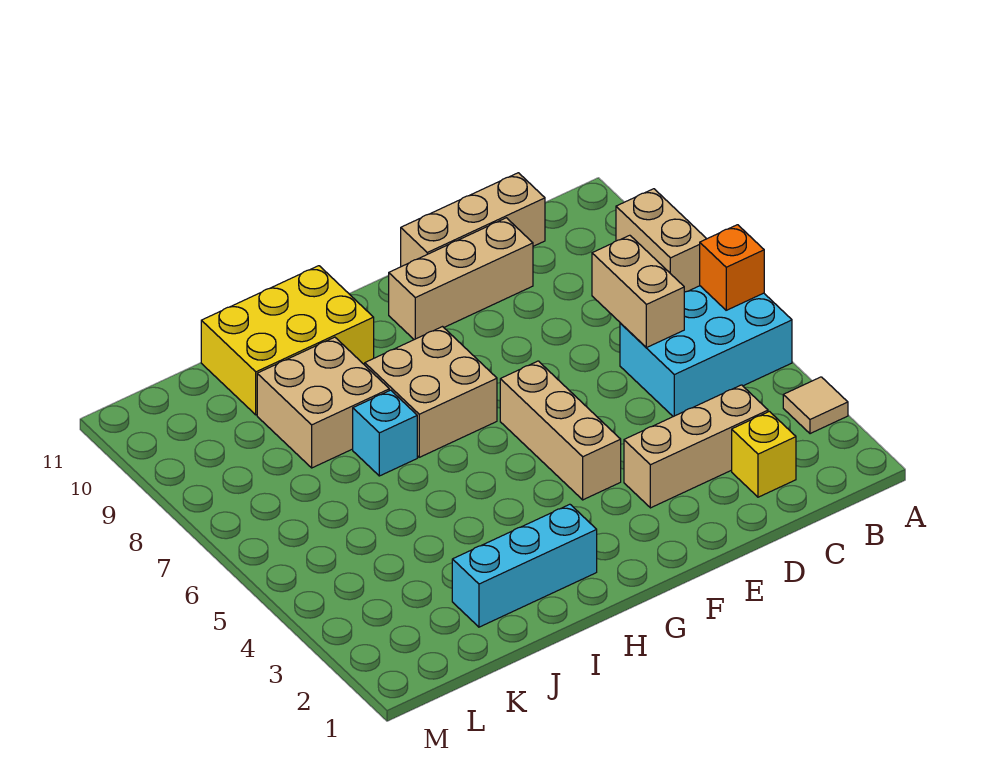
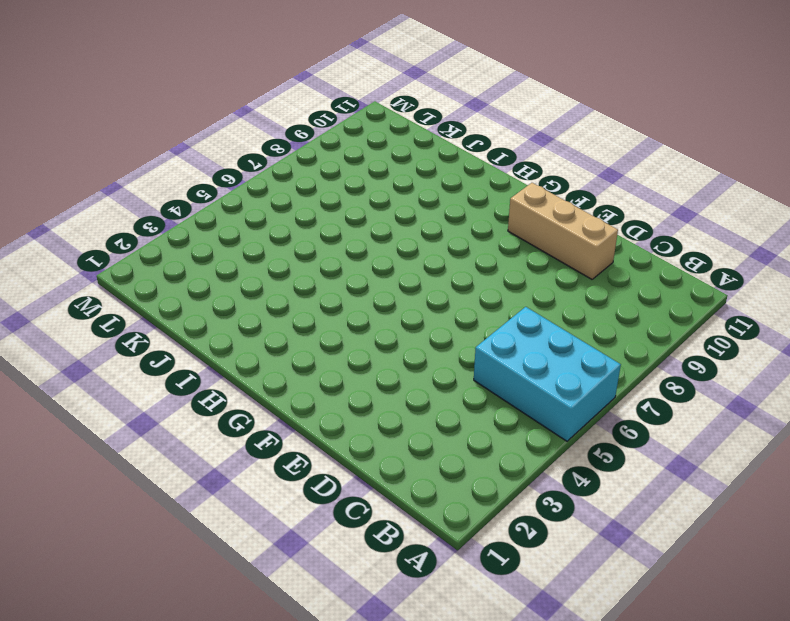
none -> tan tile A3 level 1
none -> tan brick A8:A9 level 1
none -> yellow brick C2 level 1

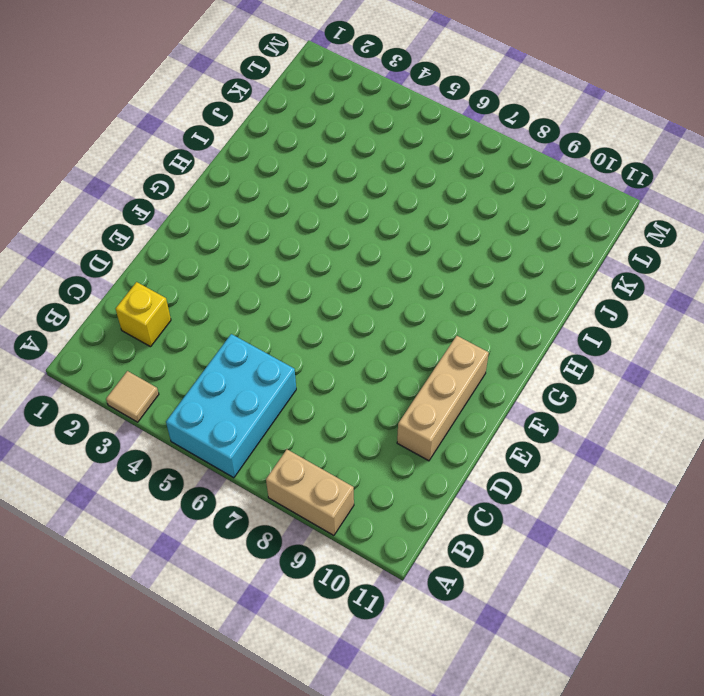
none -> tan brick C3:E3 level 1
none -> tan brick C11:E11 level 1
none -> tan brick F4:F6 level 1

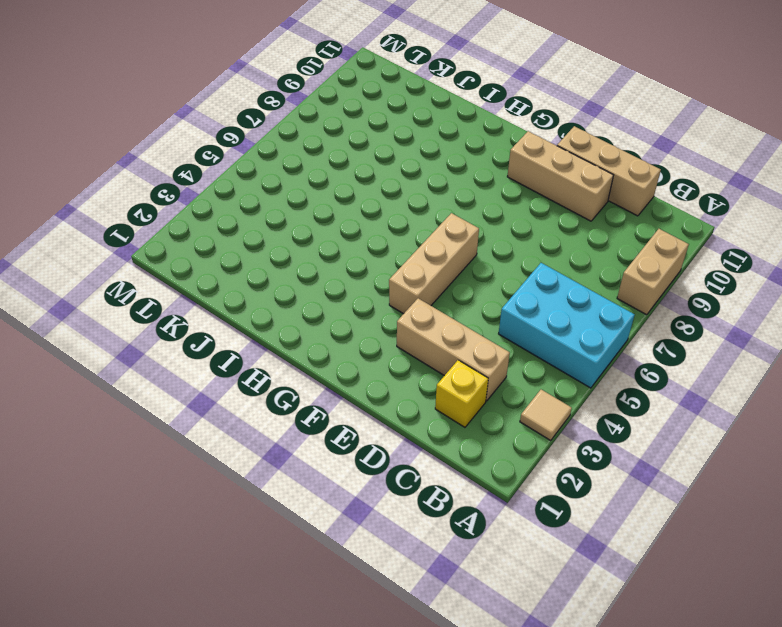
none -> tan brick G7:H8 level 1
none -> cyan brick H2:J2 level 1
none -> yellow brick H10:J11 level 1

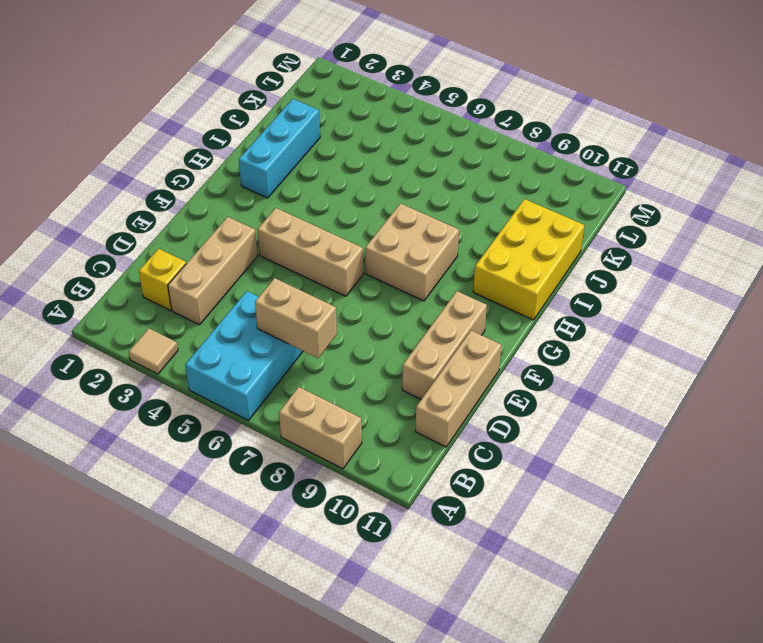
none -> cyan brick I7 level 1
none -> tan brick I8:J9 level 1
none -> orange brick A6 level 2

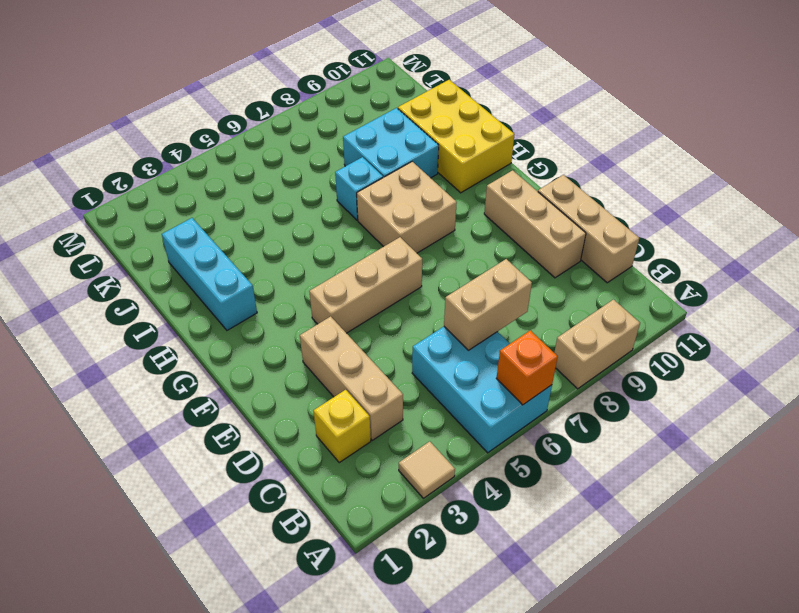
cyan brick I8:J9 level 1 -> tan brick I8:J9 level 1

